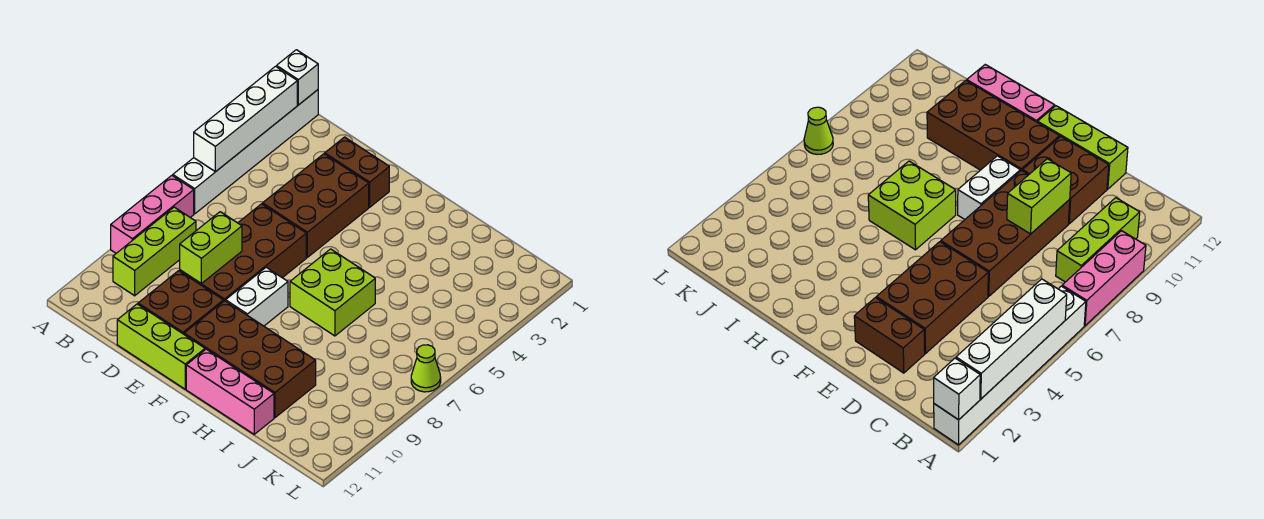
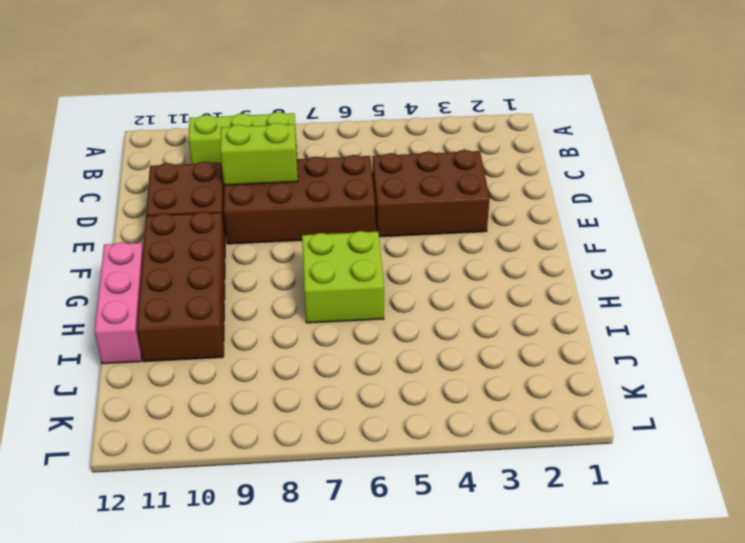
none -> white brick A1:A6 level 1
none -> pink brick A7:A9 level 1
none -> brown brick D2:E2 level 1

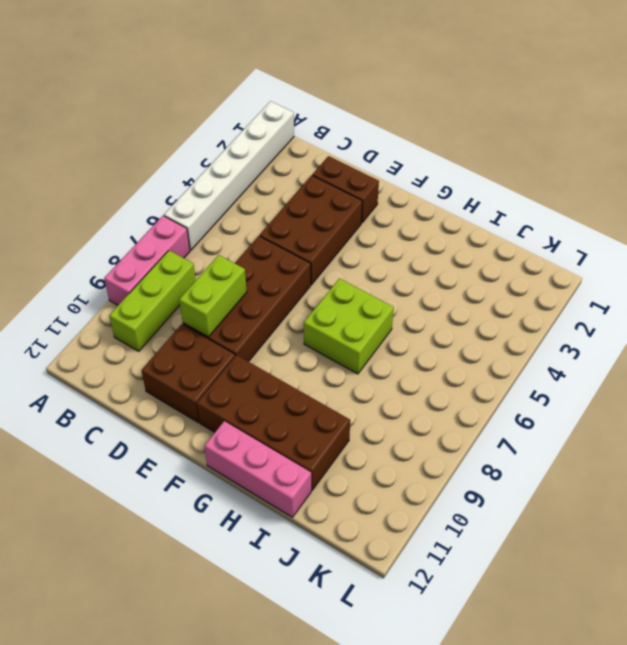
none -> lime brick D12:F12 level 1
none -> white brick F8:F9 level 1
none -> lime cone L7 level 1

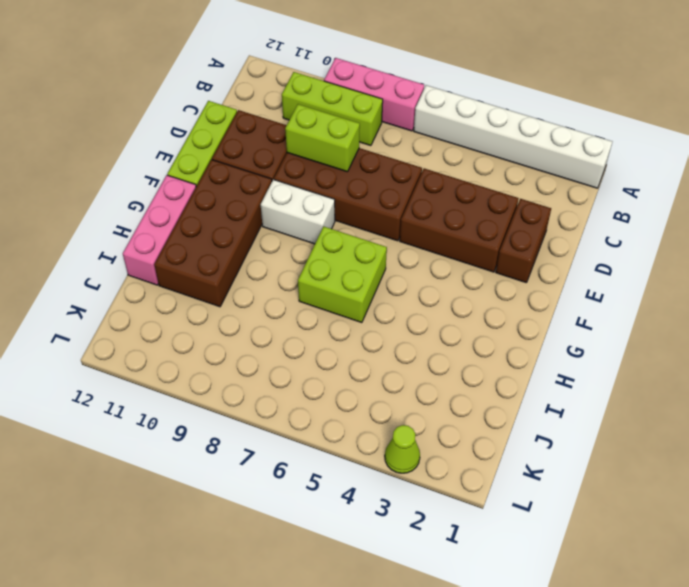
lime cone L3 level 1 -> lime cone L7 level 1
none -> white brick A1 level 2
none -> white brick A2:A5 level 2

